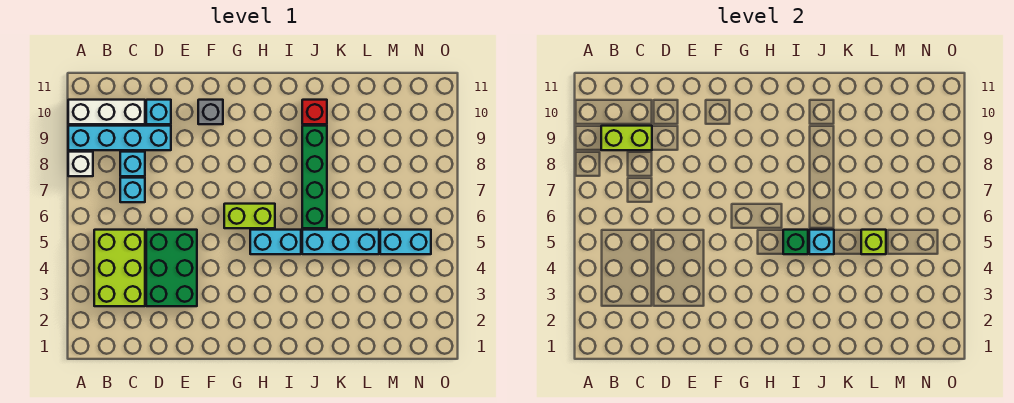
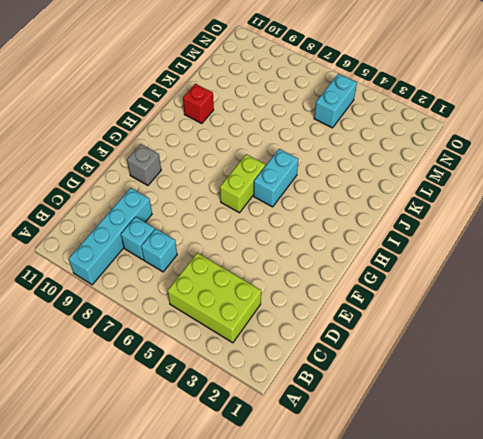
none -> white brick A8 level 1
none -> white brick A10:C10 level 1
none -> green brick D3:E5 level 1

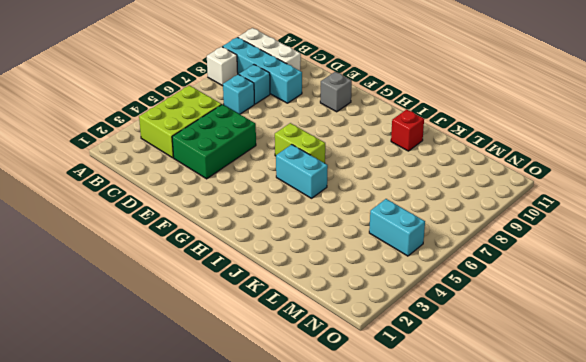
none -> cyan brick D10 level 1
none -> cyan brick J5:L5 level 1
none -> green brick J6:J9 level 1

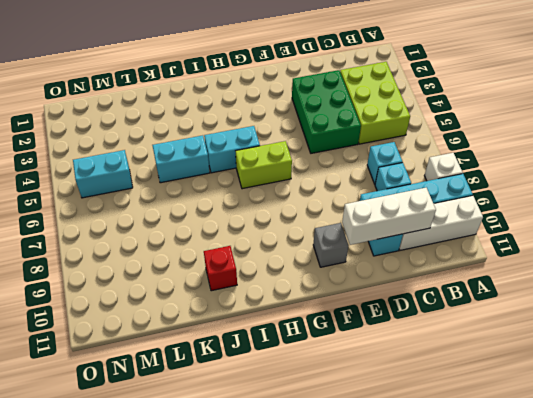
white brick C10:E10 level 2 -> none
cyan brick J5:K5 level 1 -> cyan brick J5:L5 level 1
none -> green brick J6:J9 level 1
none -> lime brick B9:C9 level 2
none -> green brick I5 level 2

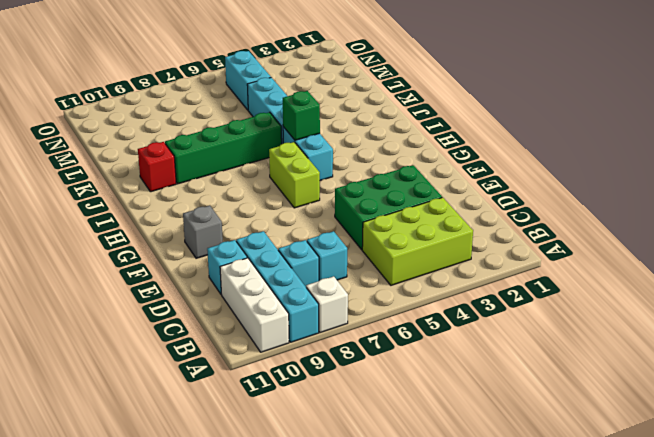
none -> lime brick B9:C9 level 2
none -> cyan brick J5 level 2
none -> lime brick L5 level 2

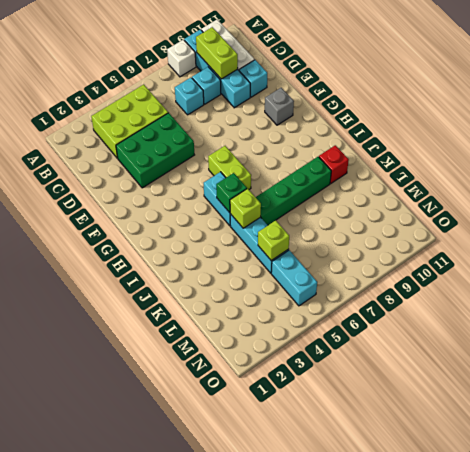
lime brick J5 level 2 -> cyan brick J5 level 2

